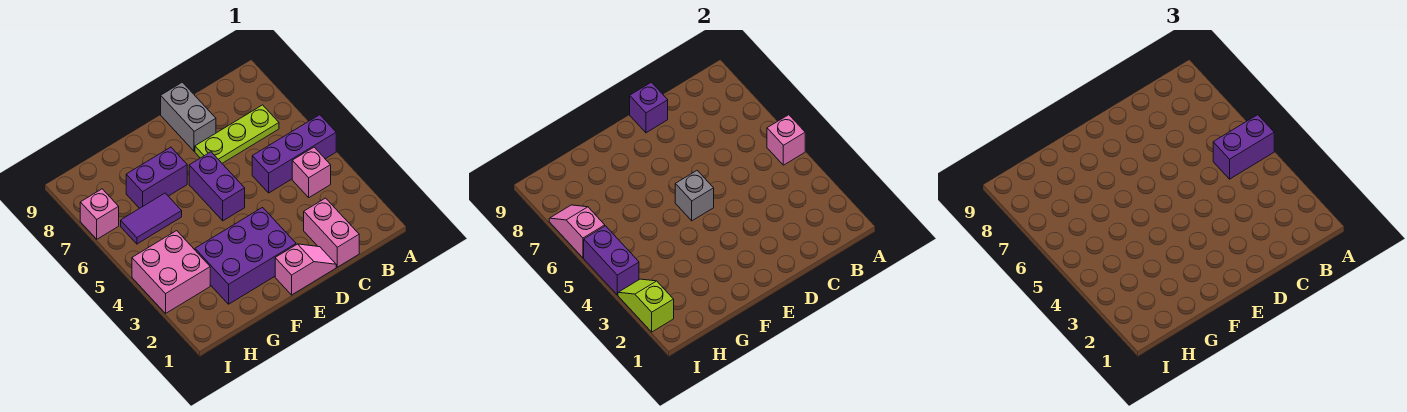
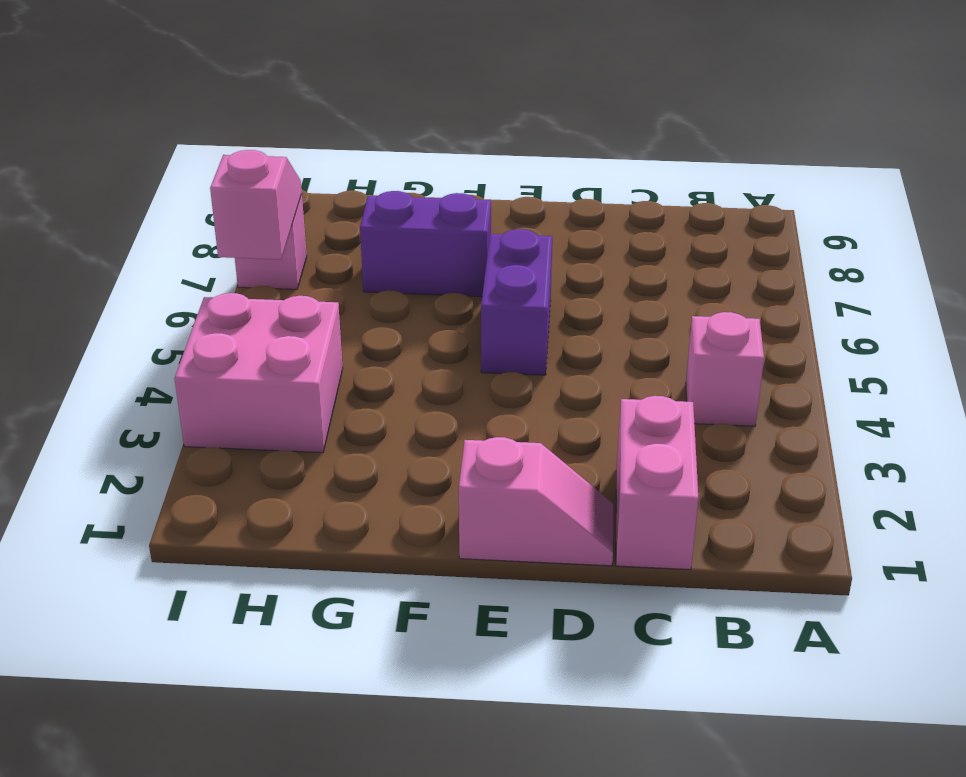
none -> purple brick A5:C5 level 1
none -> lime plate B7:D7 level 1
none -> grey brick D8:D9 level 1

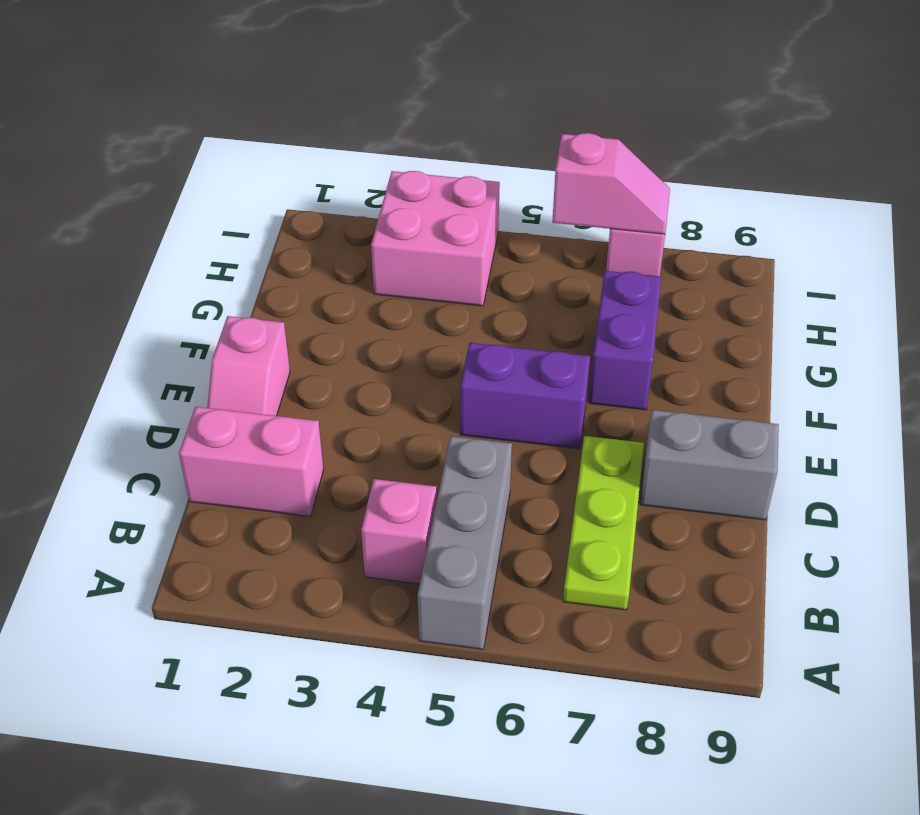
grey brick A5:C5 level 1 -> purple brick A5:C5 level 1
none -> purple brick E2:G3 level 1
none -> purple tile G6:H6 level 1
none -> pink brick A5 level 2

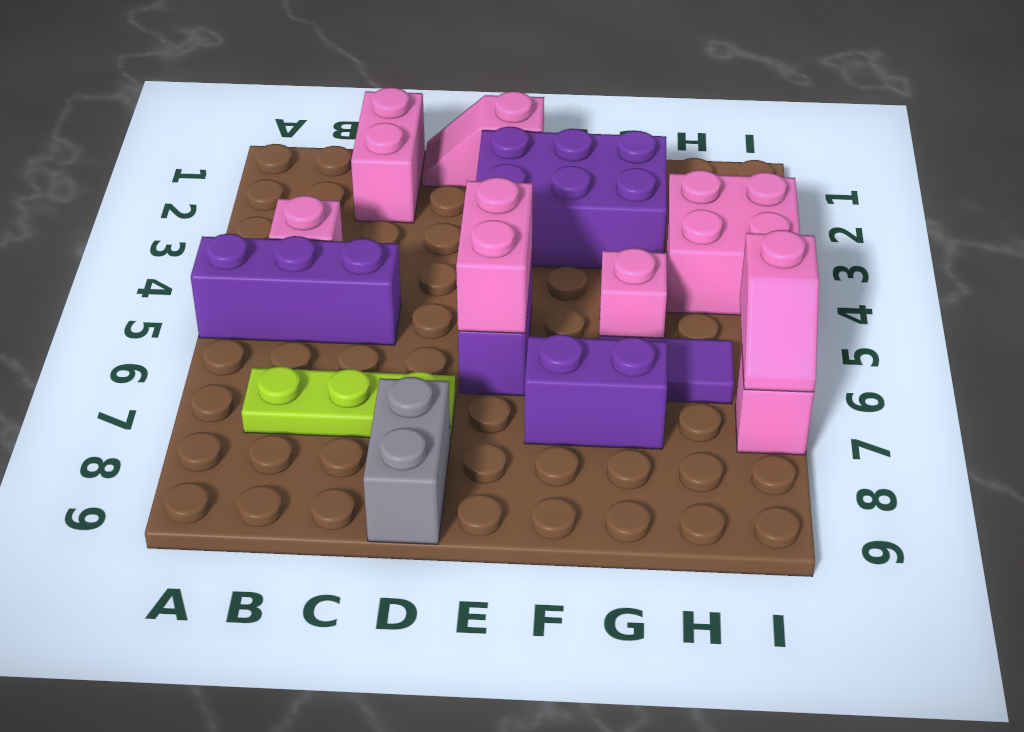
pink brick E5:E6 level 2 -> grey brick E5 level 2
pink brick G5 level 1 -> pink brick A5 level 2
none -> purple brick D9 level 2
none -> lime slope I2:I3 level 2 top 2
none -> purple brick I4:I5 level 2

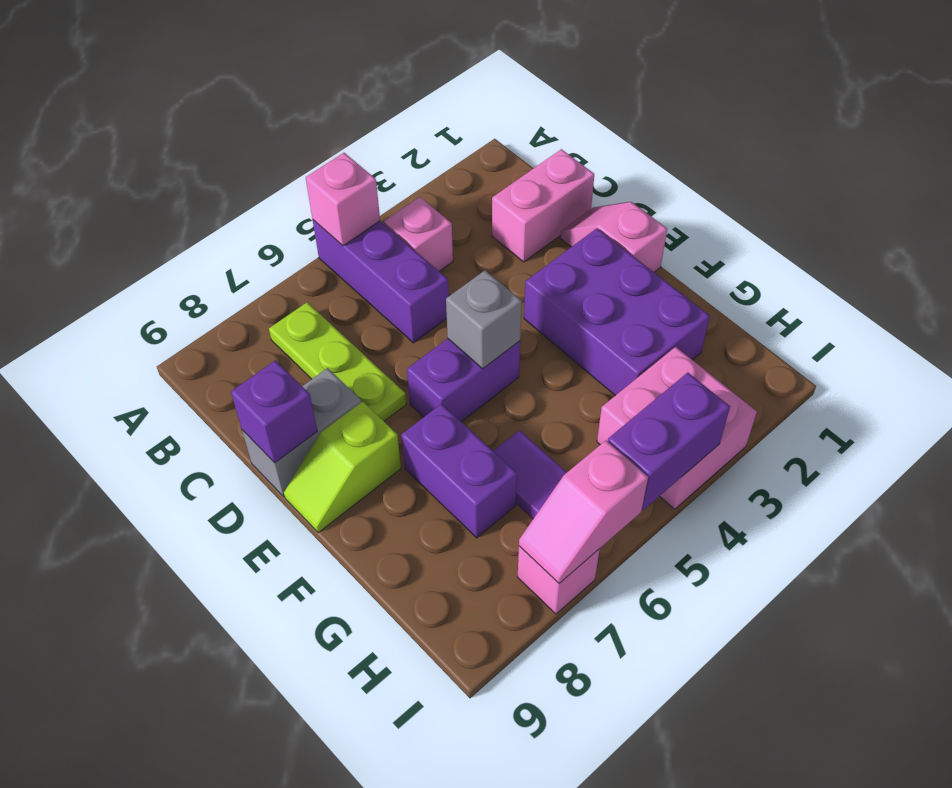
lime slope E8:E9 level 1 top 8 -> lime slope I2:I3 level 2 top 2
none -> purple brick A5:B5 level 3

